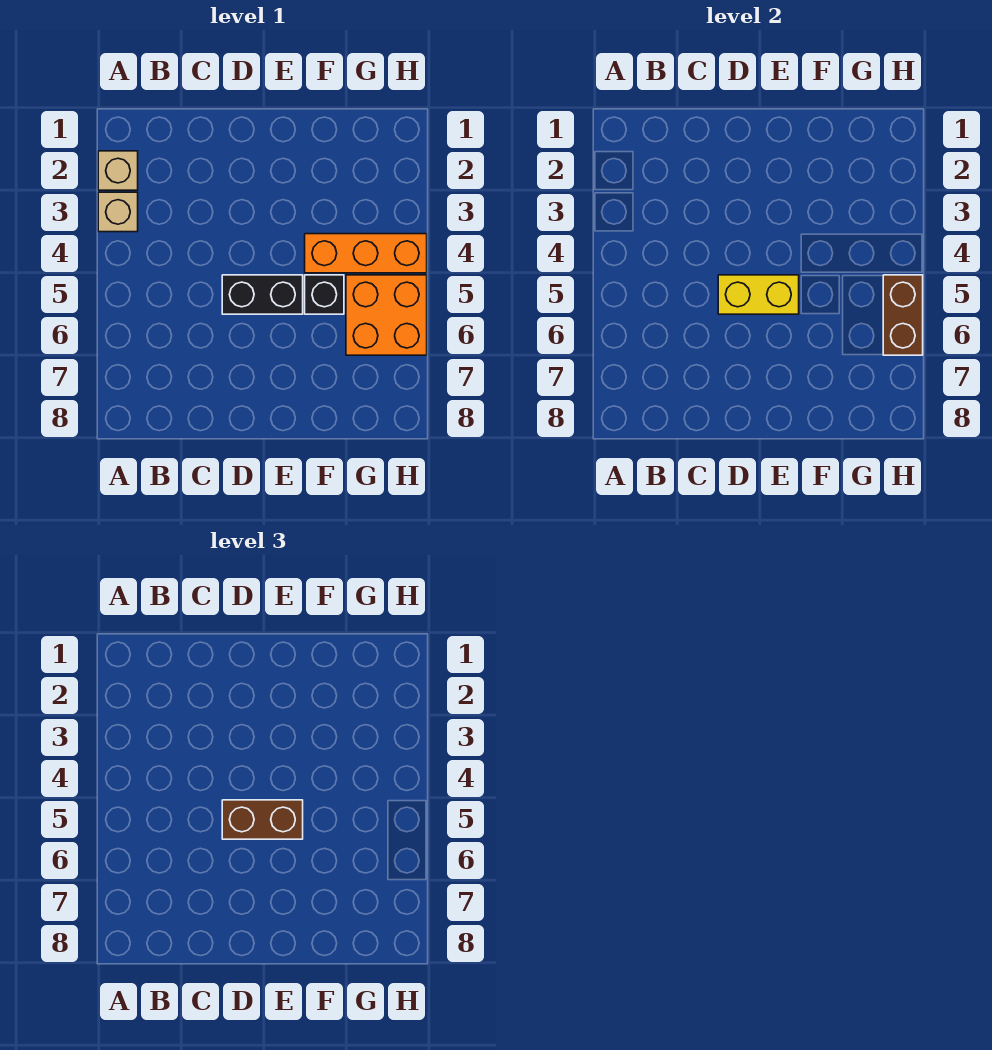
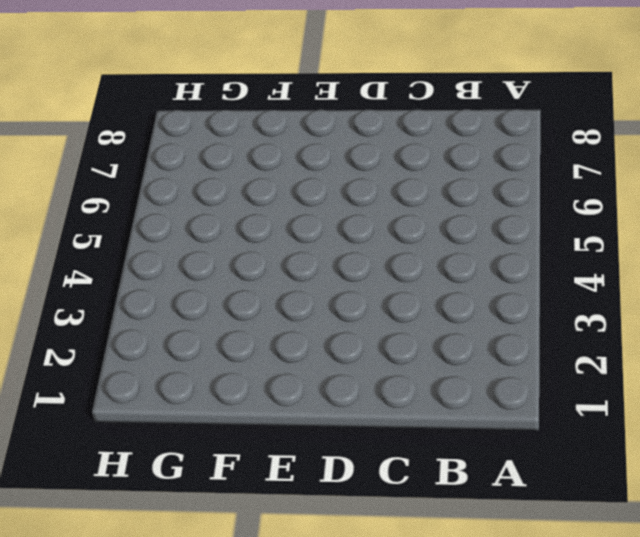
none -> tan brick A2 level 1
none -> tan brick A3 level 1

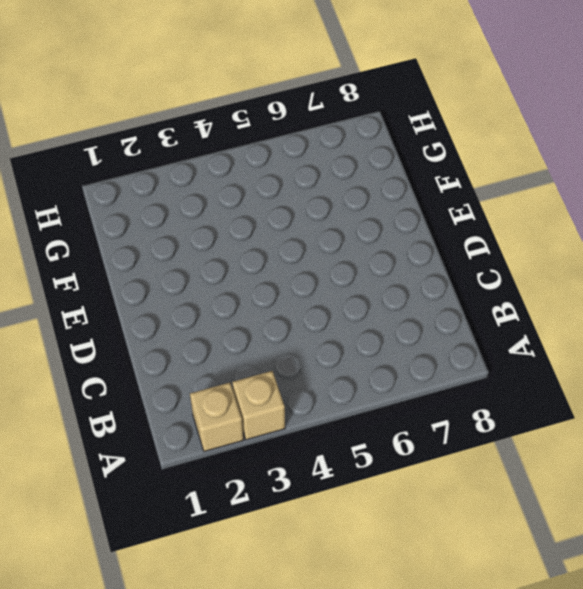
none -> black brick D5:E5 level 1
none -> orange brick F4:H4 level 1

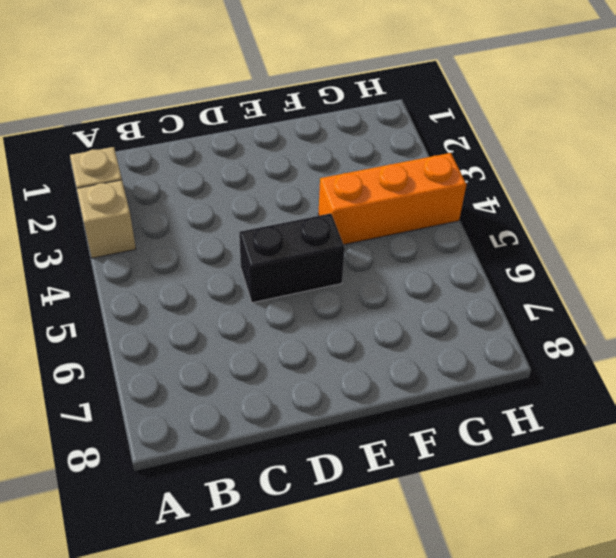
none -> black brick F5 level 1
none -> orange brick G5:H6 level 1

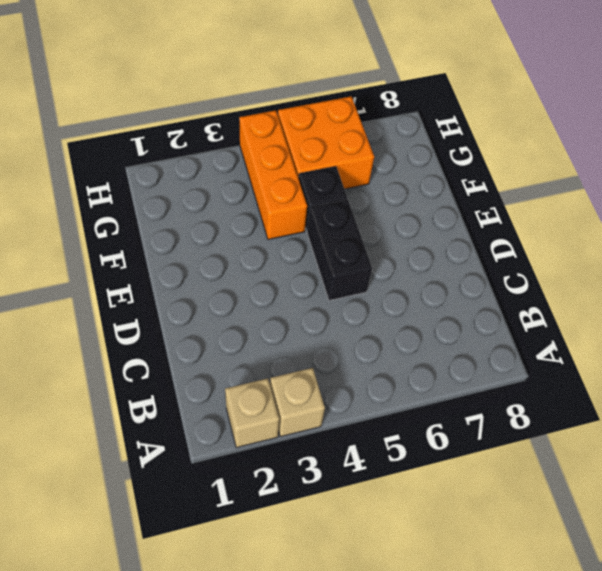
none -> yellow brick D5:E5 level 2
none -> brown brick H5:H6 level 2

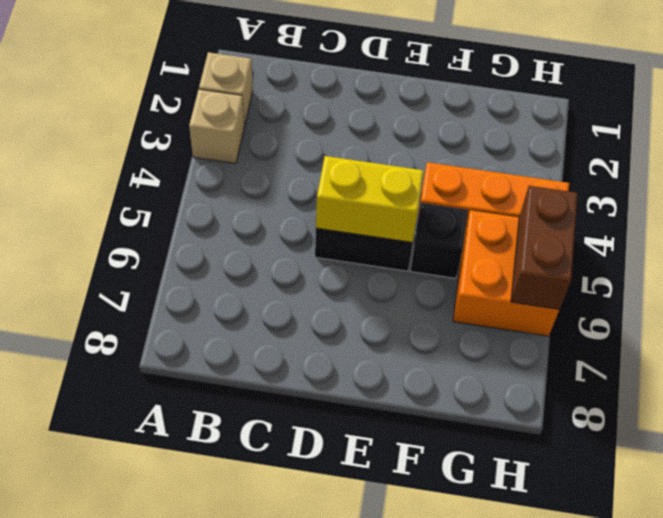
none -> brown brick D5:E5 level 3

